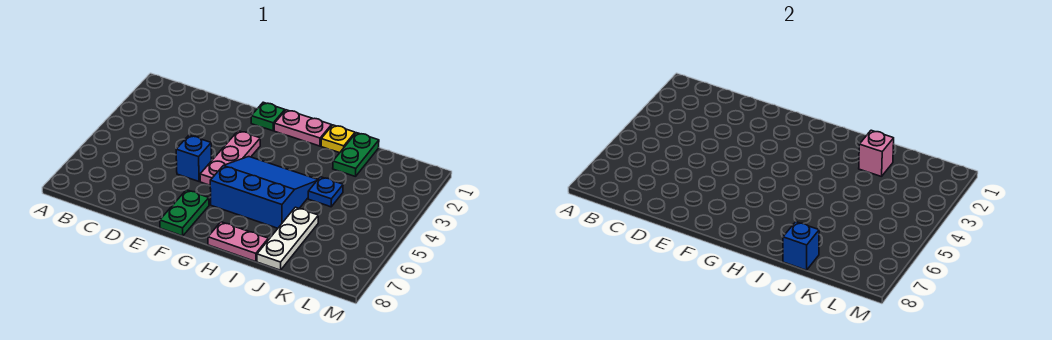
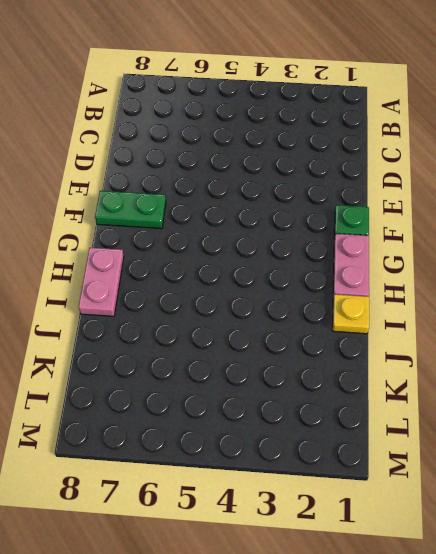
none -> blue brick E5 level 1
none -> pink plate F3:F5 level 1
none -> blue slope G4:I6 level 1 top 6

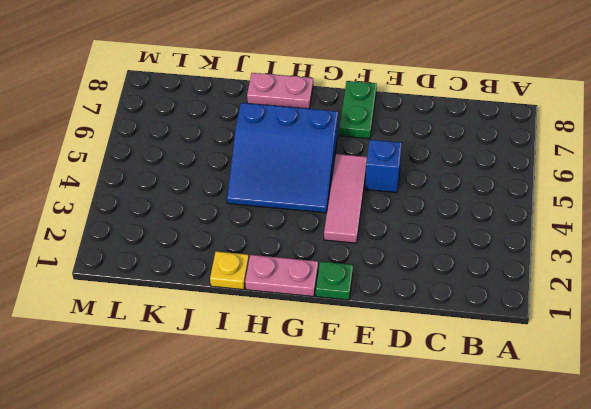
pink tile F3:F5 level 1 -> pink plate F3:F5 level 1
none -> green plate J1:J2 level 1
none -> blue plate J4 level 1
none -> white plate J6:J8 level 1

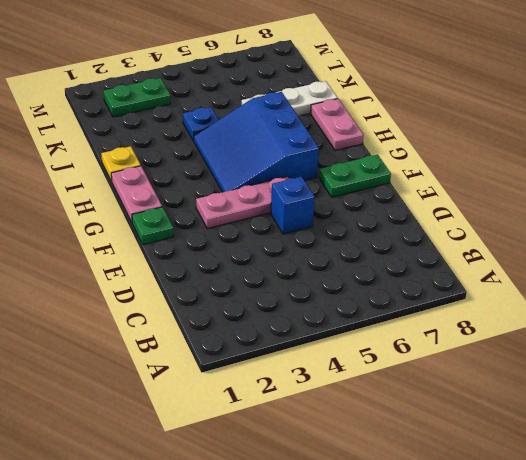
green plate L2:L3 level 1 -> green plate J1:J2 level 1
none -> pink brick J2 level 2
none -> blue brick J8 level 2

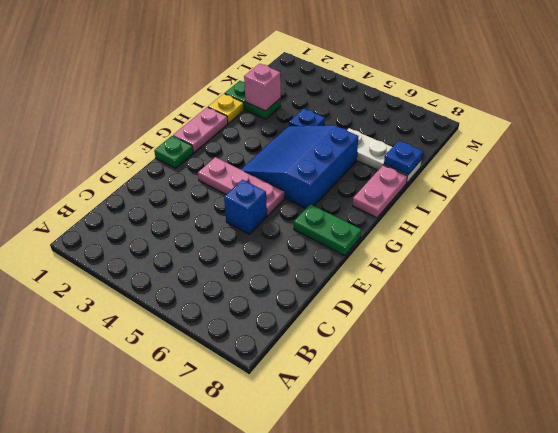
blue plate J8 level 2 -> blue brick J8 level 2

